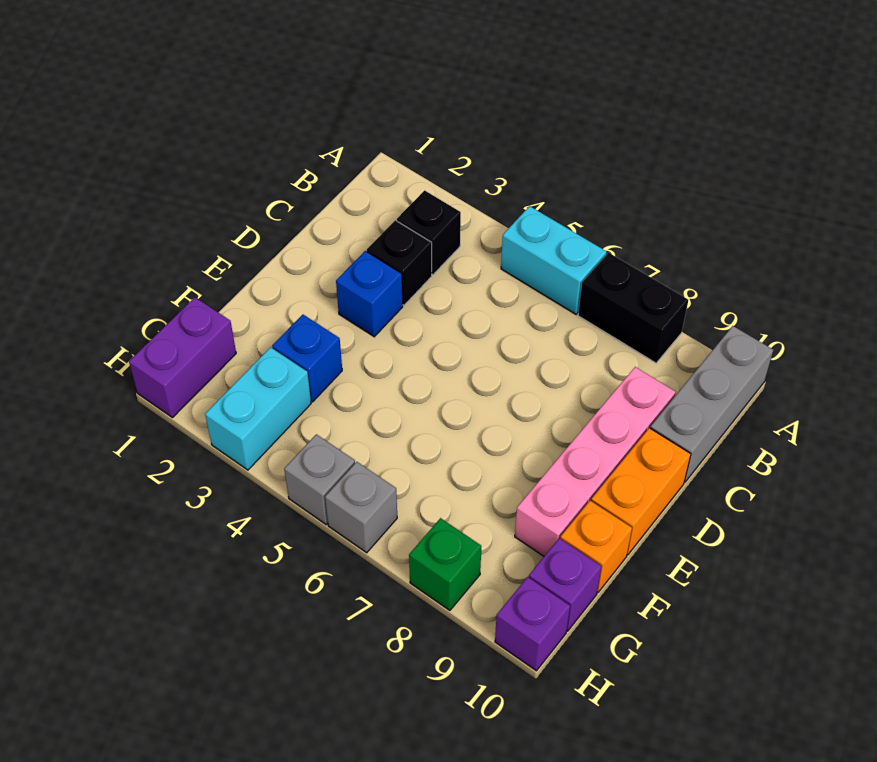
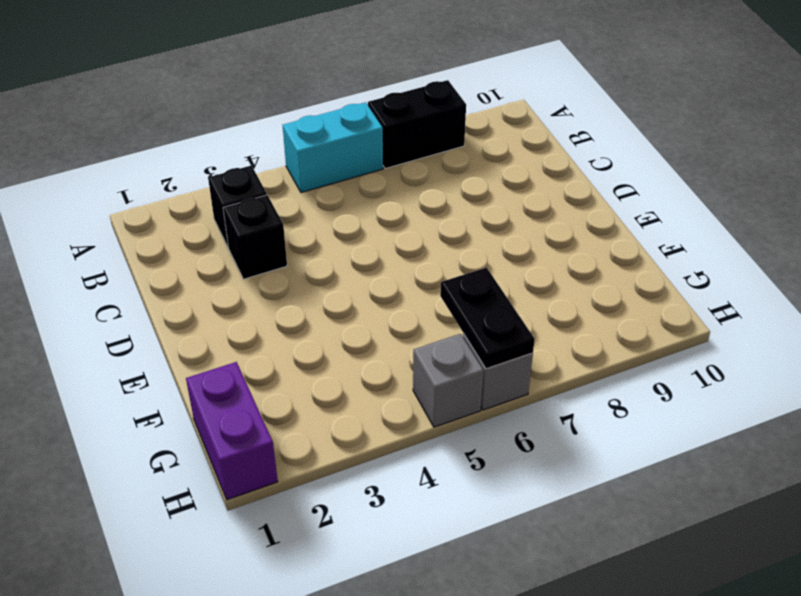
black plate G6:H6 level 2 -> none
none -> grey brick A10:C10 level 1
none -> pink brick C9:F9 level 1
none -> blue brick D3 level 1

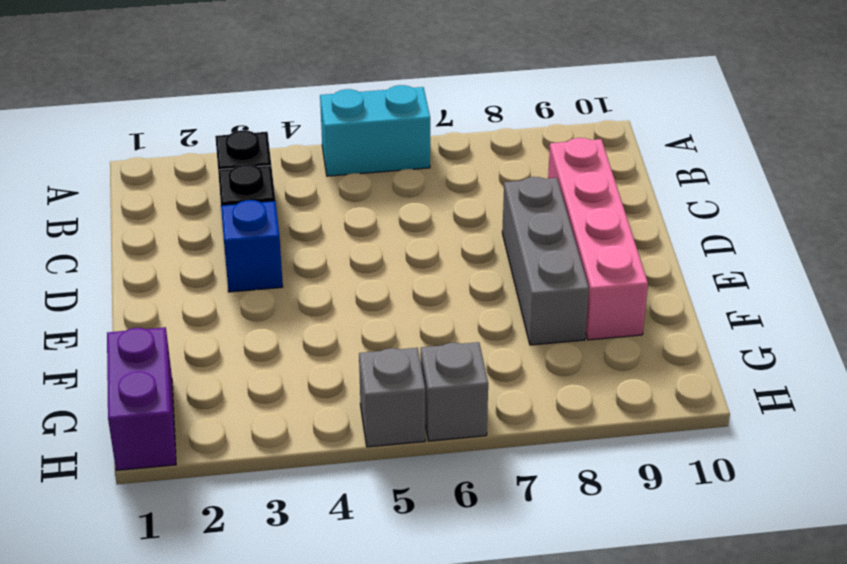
grey brick D8:F8 level 1 -> grey brick A10:C10 level 1
none -> black brick A7:A8 level 1
none -> orange brick D10:E10 level 1
none -> blue brick F3 level 1

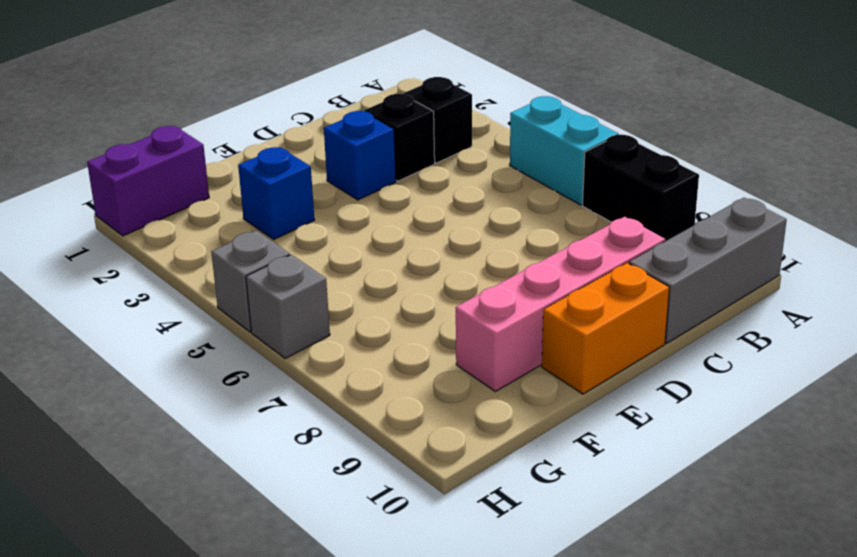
none -> orange brick F10 level 1
none -> cyan brick G3:H3 level 1
none -> purple brick G10 level 1

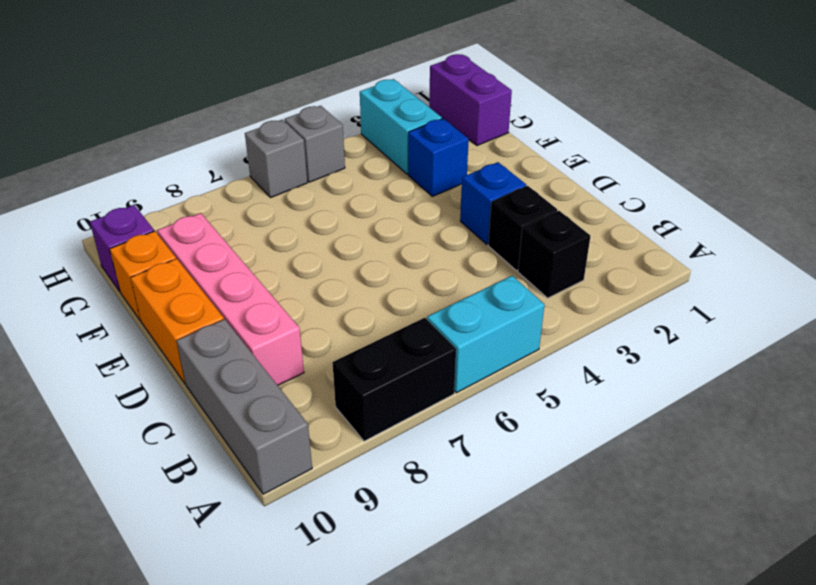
none -> green brick H8 level 1
none -> purple brick H10 level 1

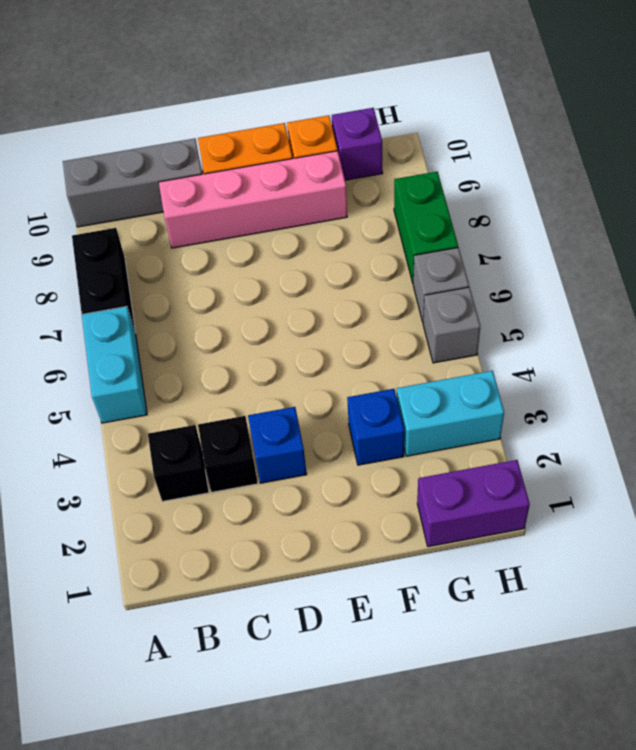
green brick H7:H8 level 1 -> green brick H8 level 1
none -> purple brick H10 level 1

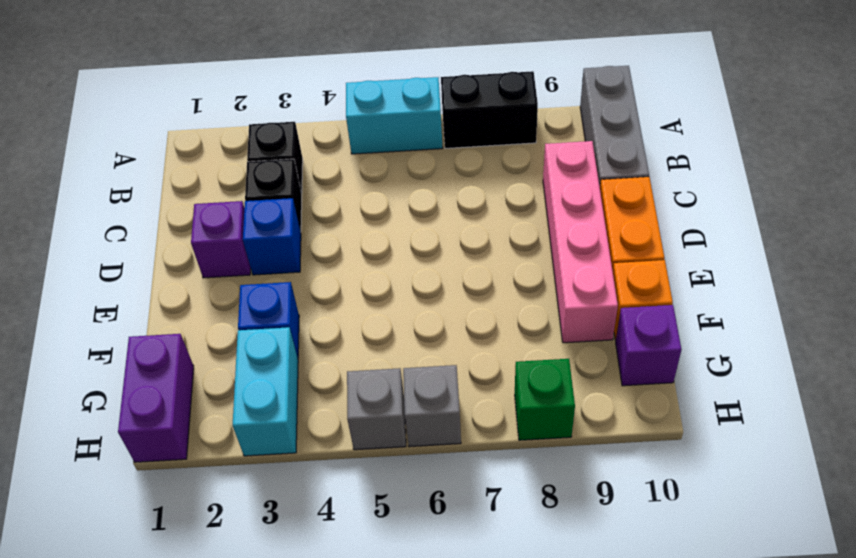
purple brick D2 level 1 -> purple brick H10 level 1

